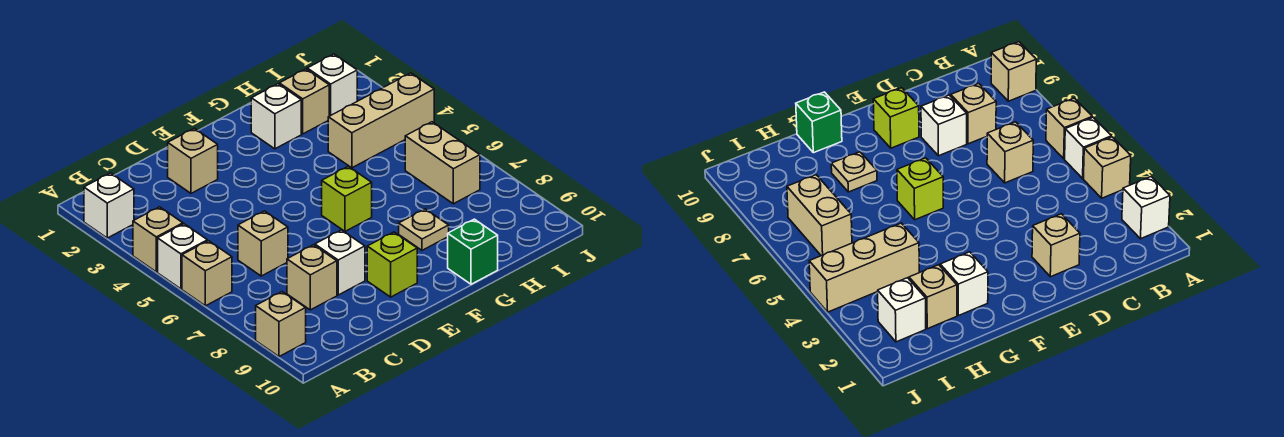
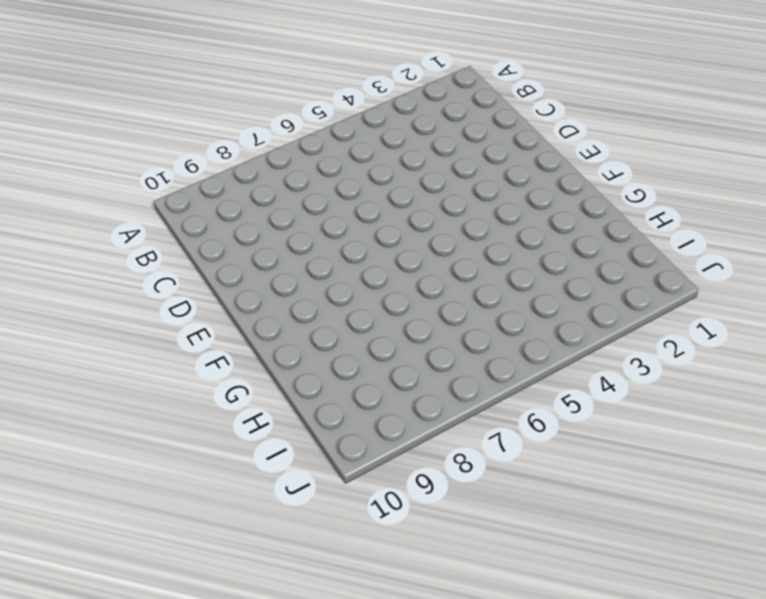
none -> white brick A2 level 1
none -> tan brick A4 level 1
none -> white brick A5 level 1

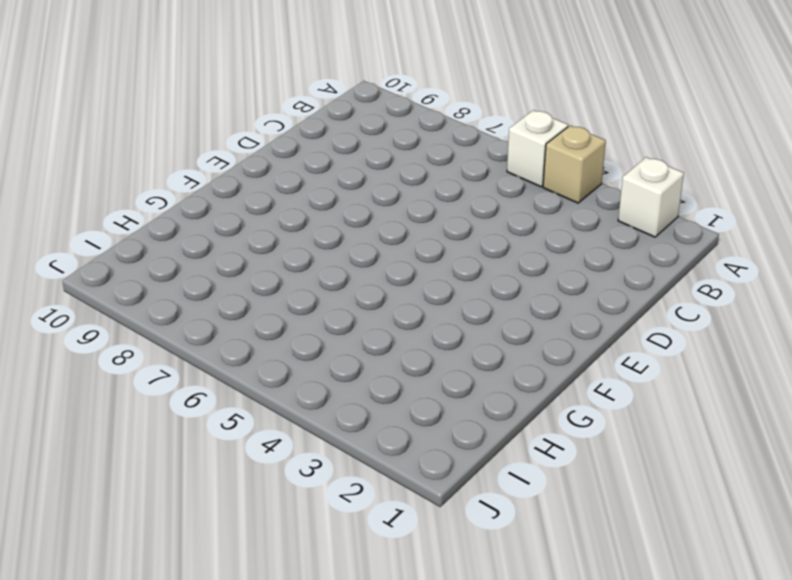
none -> tan brick A6 level 1
none -> tan brick A9 level 1
none -> tan brick C6 level 1

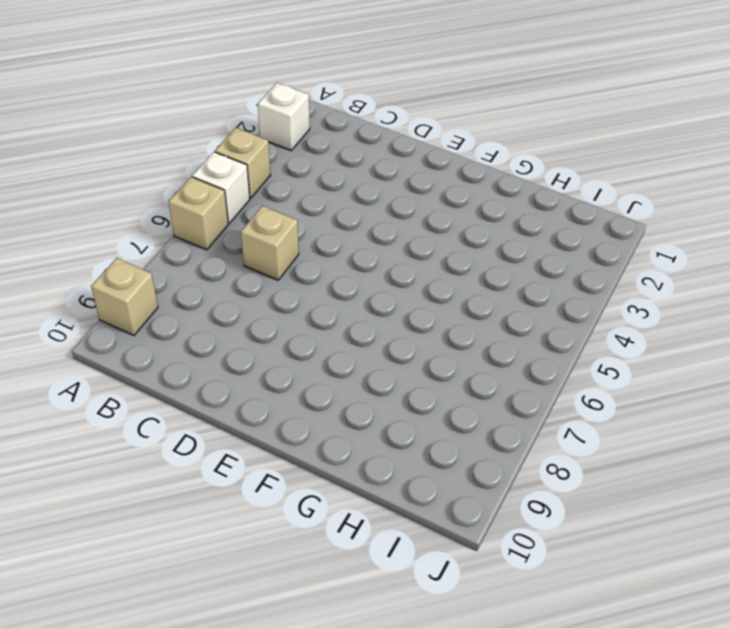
none -> tan brick C8 level 1
none -> tan brick D2 level 1
none -> white brick D8 level 1

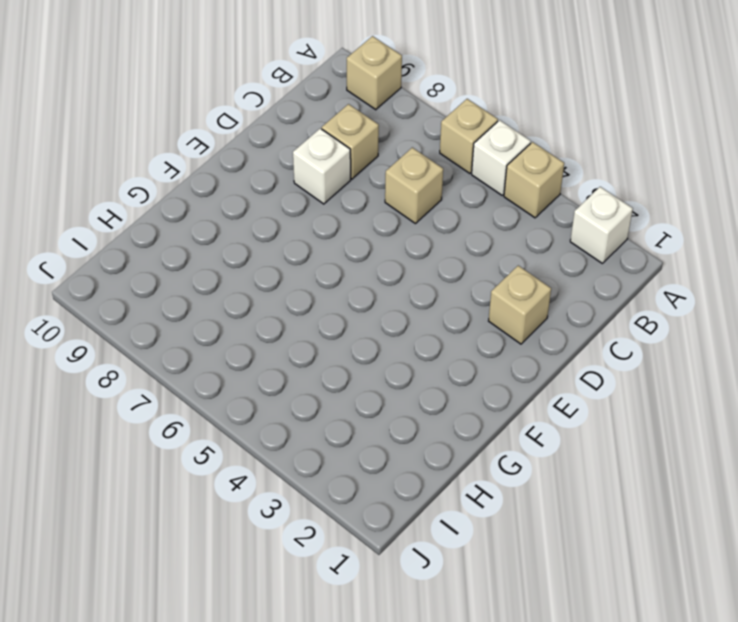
none -> lime brick E9 level 1
none -> lime brick F6 level 1
none -> white brick G2 level 1

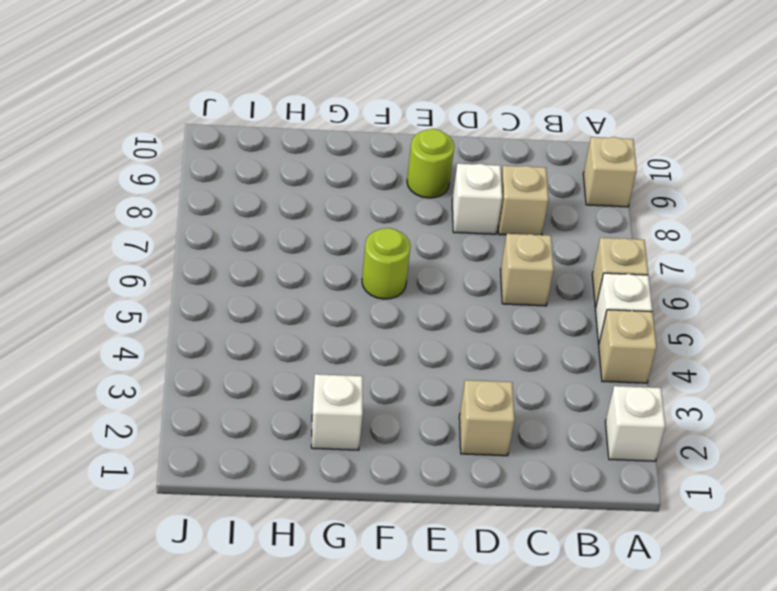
lime round brick E9 level 1 -> lime brick E9 level 1
lime round brick F6 level 1 -> lime brick F6 level 1
none -> tan plate G8 level 1
none -> green brick G10 level 1
none -> tan brick H2 level 1

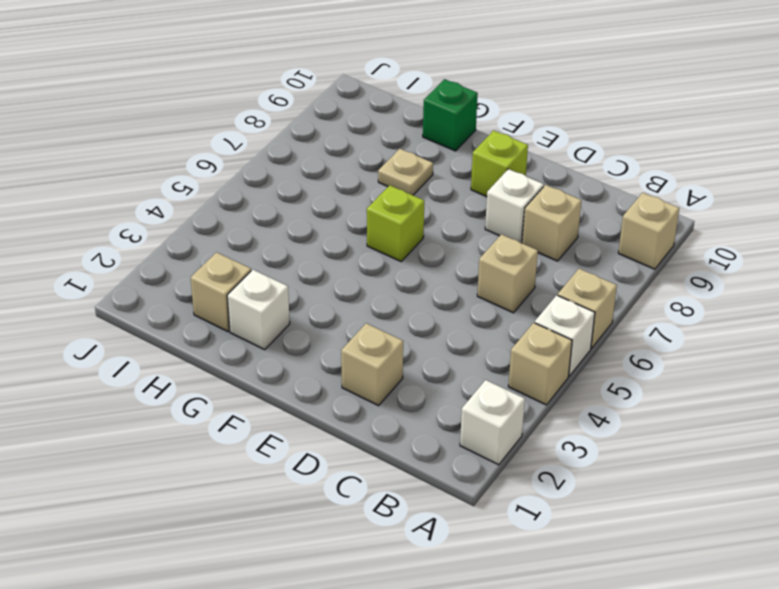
none -> tan brick H4:J4 level 1
none -> white brick I2 level 1
none -> tan brick I6:I7 level 1

